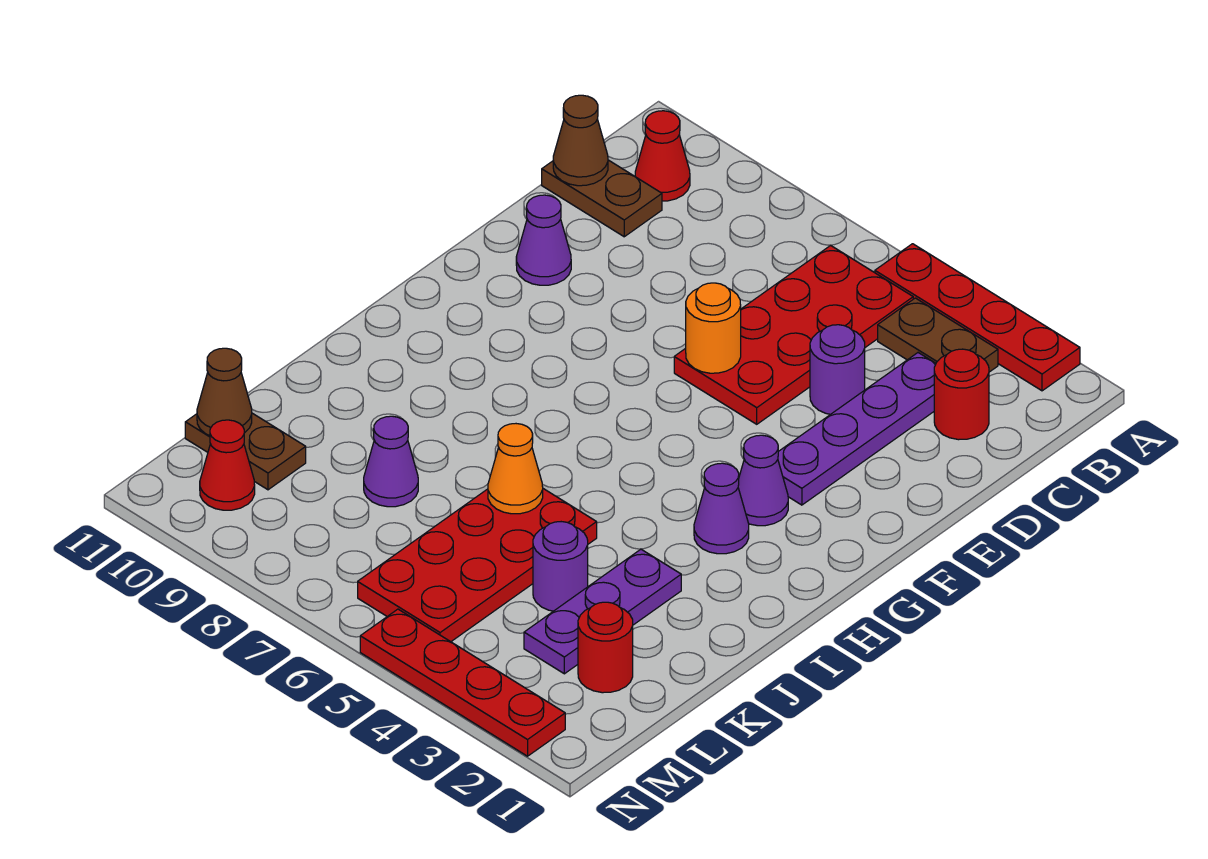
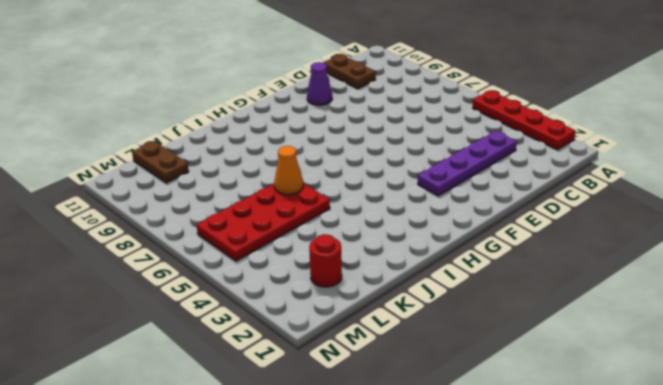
none -> brown plate B3:B4 level 1
none -> red plate B5:E6 level 1
none -> red cone B10 level 1

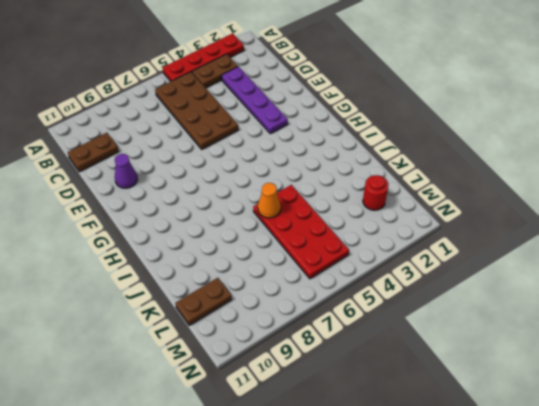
brown plate B5:E6 level 1 -> red plate B5:E6 level 1
none -> red cone B10 level 1
none -> red round brick C2 level 1
none -> purple round brick D4 level 1

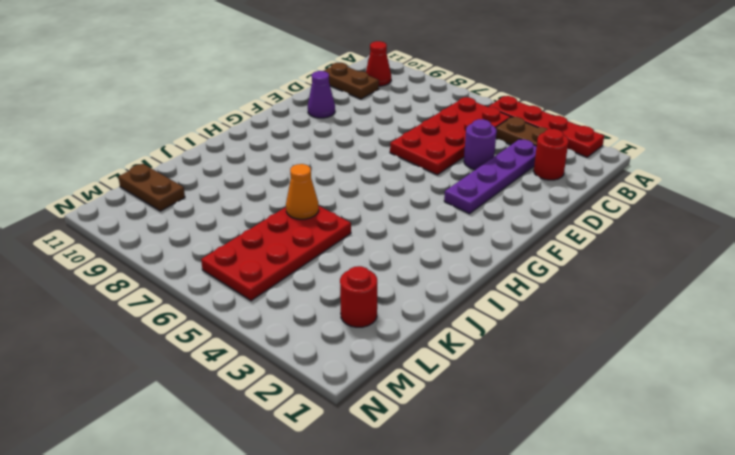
none -> purple cone G3 level 1
none -> purple cone H3 level 1
none -> purple plate J3:L3 level 1

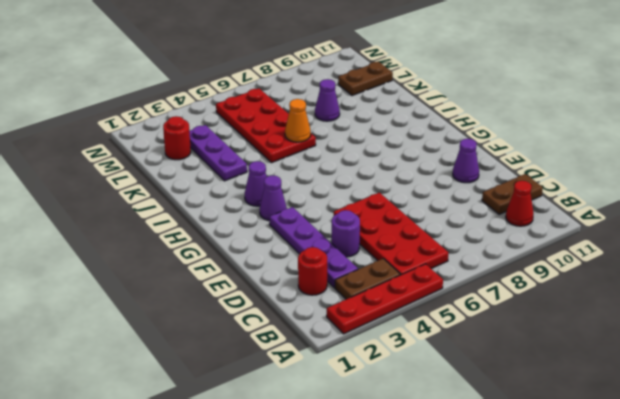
none -> purple round brick K4 level 1
none -> red cone M10 level 1
none -> red plate N2:N5 level 1

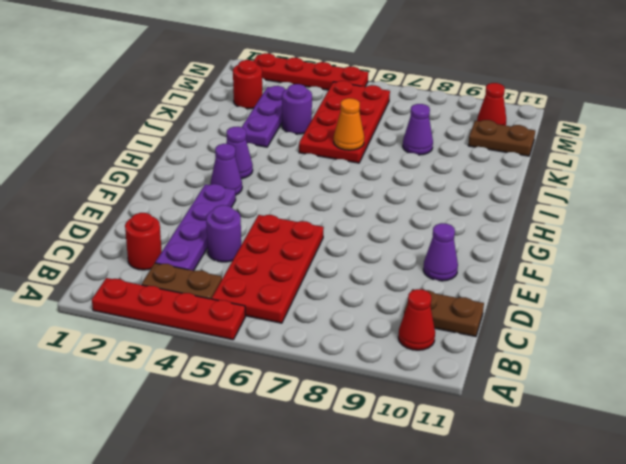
none -> brown cone C11 level 2
none -> orange round brick E6 level 2
none -> brown cone L11 level 2

